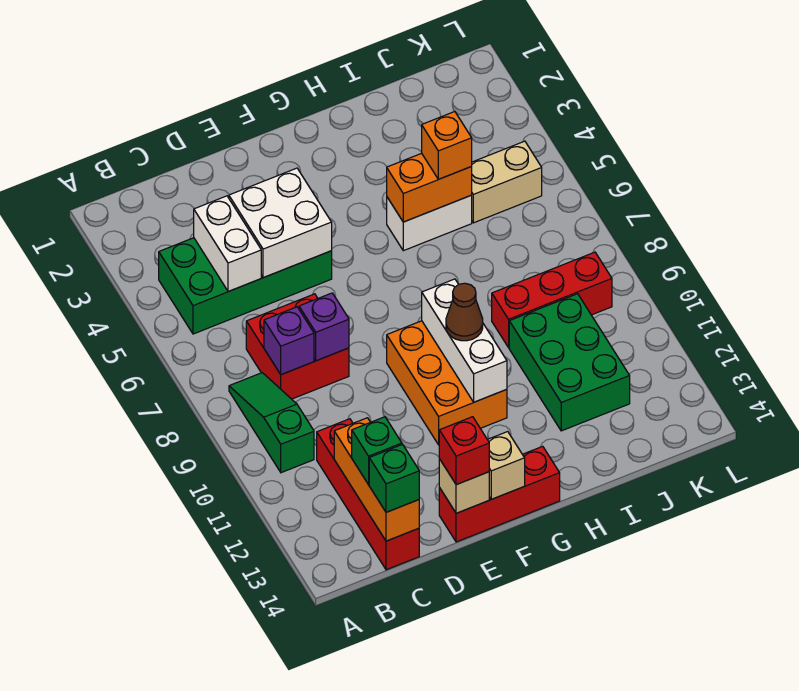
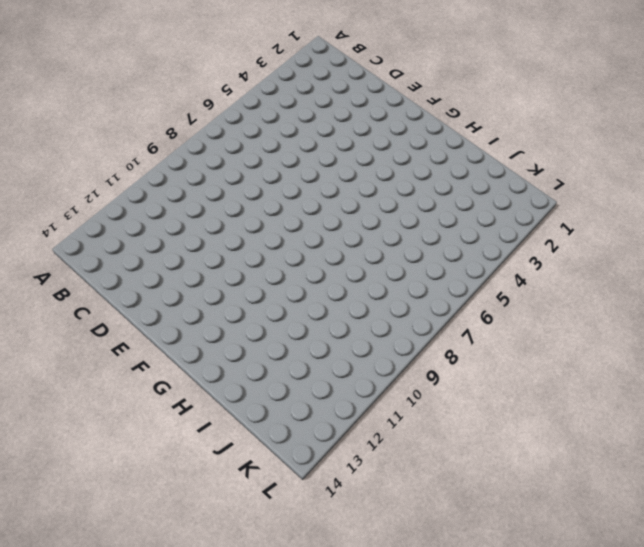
none -> green brick B4:E5 level 1
none -> green slope B8:B10 level 1 top 10
none -> red brick C7:D8 level 1

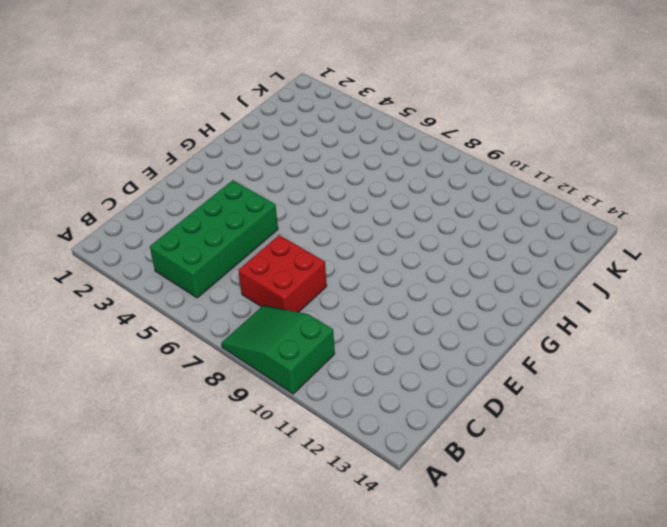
green slope A8:B10 level 1 top 10 -> green slope B8:B10 level 1 top 10
none -> red brick C11:C14 level 1
none -> red brick E14:G14 level 1
none -> orange brick F9:G11 level 1

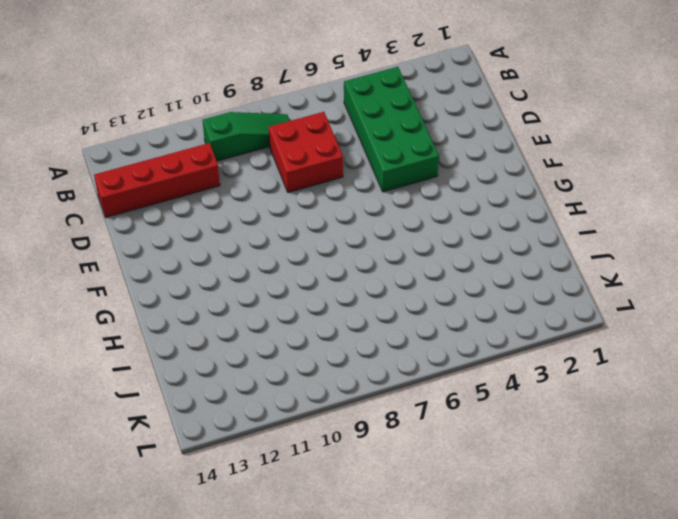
none -> red brick E14:G14 level 1
none -> orange brick F9:G11 level 1
none -> white brick H5:I5 level 1

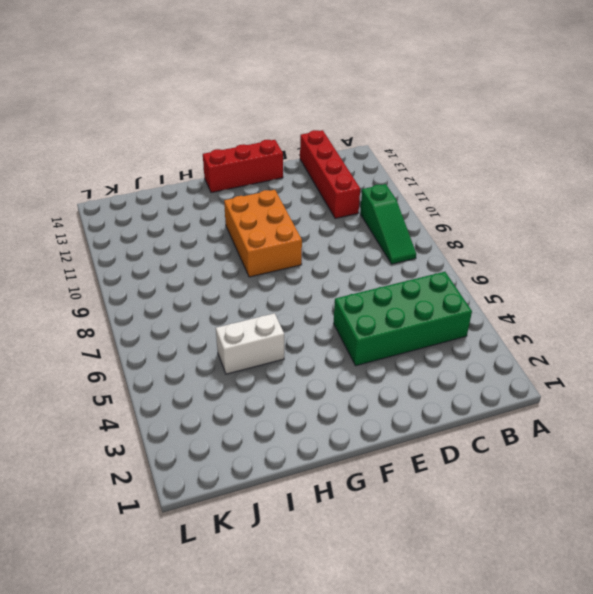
none -> red brick C7:D8 level 1
none -> red brick I9:K9 level 1
none -> green brick I10:J12 level 1

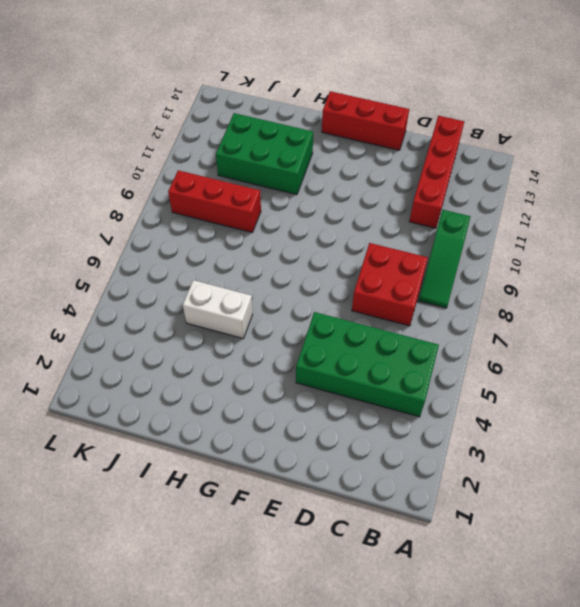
green brick H11:J12 level 1 -> green brick I10:J12 level 1
none -> orange brick F9:G11 level 1
none -> tan brick J5:K5 level 1
none -> white brick C4:C5 level 2

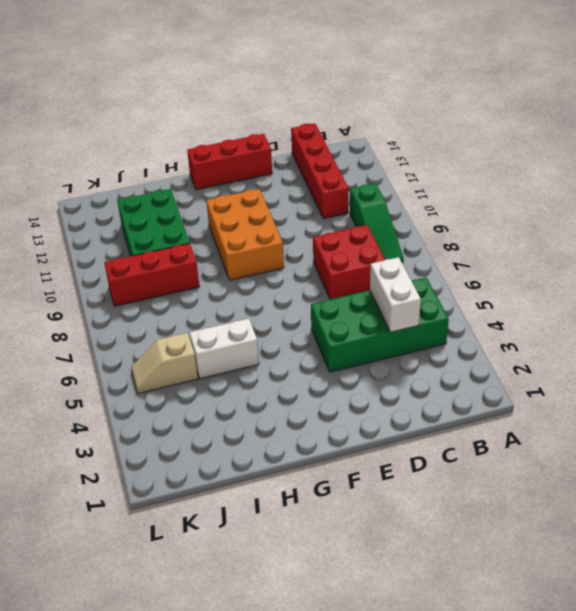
tan slope J5:K5 level 1 top J -> tan brick J5:K5 level 1
none -> purple brick C8 level 2
none -> orange brick C12:C14 level 2
none -> white brick D4:E5 level 2

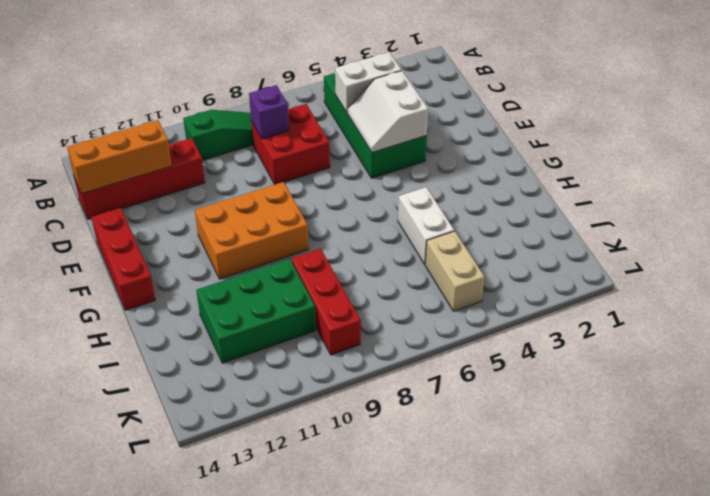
white slope D4:E5 level 2 top 4 -> white brick D4:E5 level 2
none -> purple brick D8 level 2
none -> tan brick E14 level 2
none -> tan brick F14 level 2

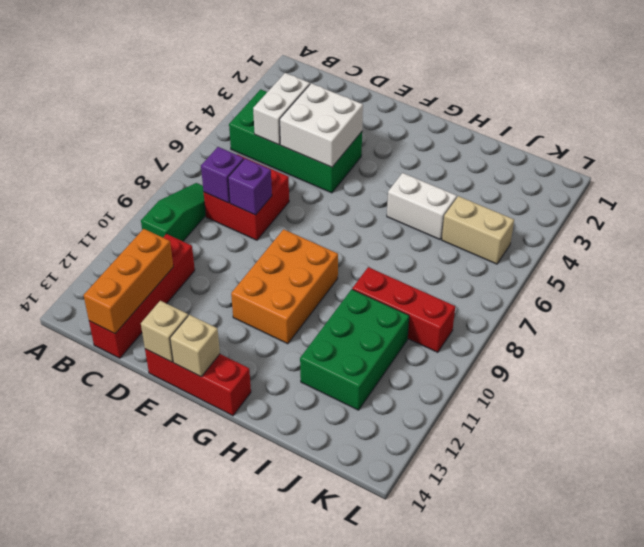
none -> white brick G9:G11 level 2
none -> orange brick H5:I5 level 2
none -> green brick C13 level 3

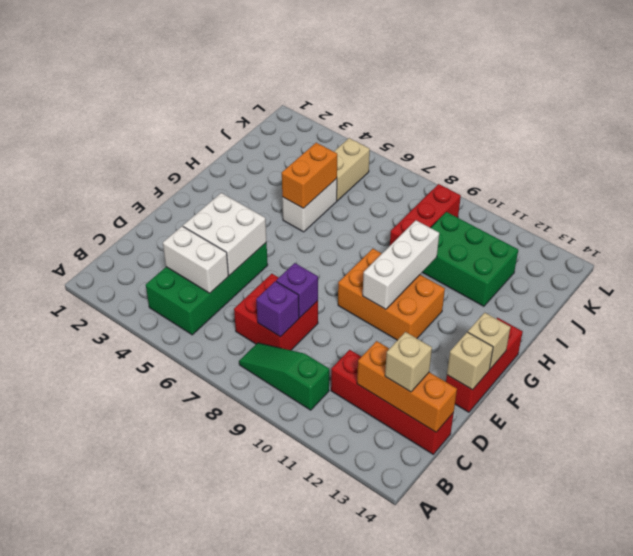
tan brick C13 level 3 -> green brick C13 level 3
white brick F10:H10 level 2 -> white brick G9:G11 level 2
none -> green brick C14 level 3
none -> red brick E14 level 3
none -> brown cone G10 level 3

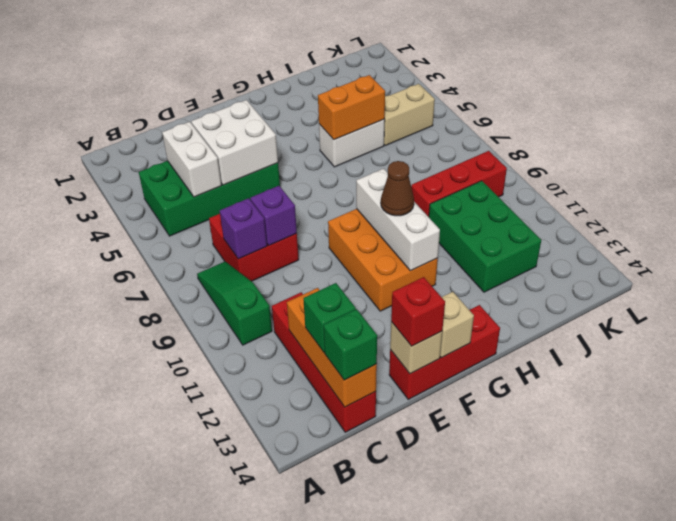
none -> orange brick I5 level 3

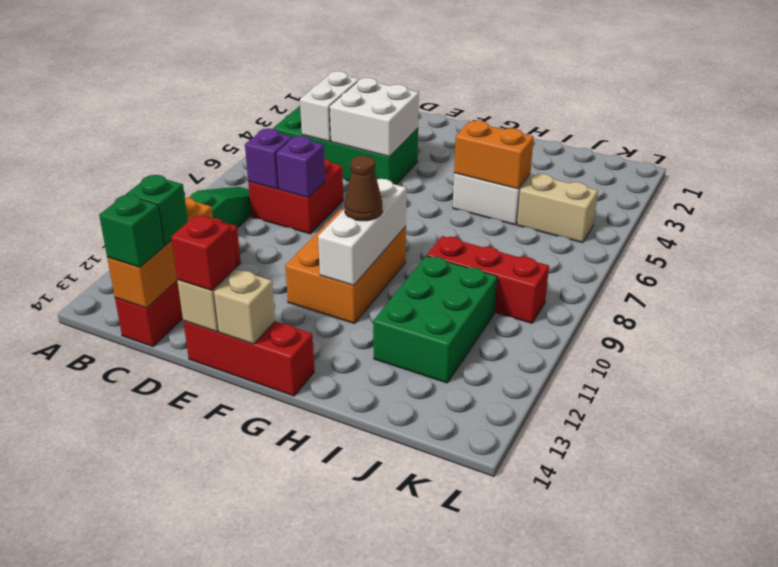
none -> orange brick I5 level 3

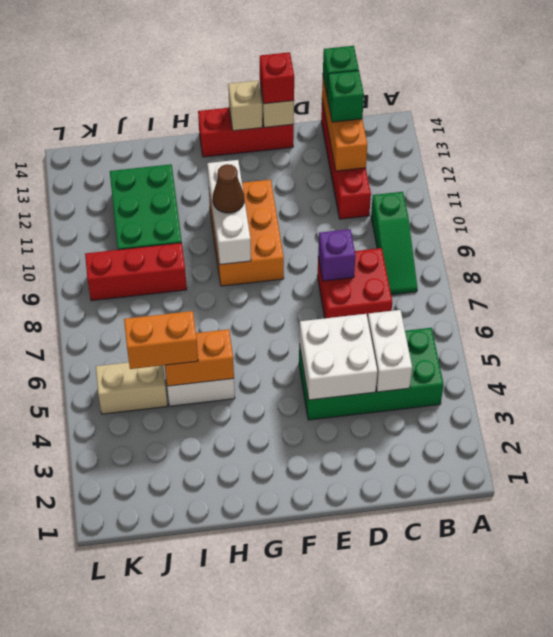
orange brick I5:J5 level 3 -> orange brick I5 level 3
none -> purple brick C8 level 2

